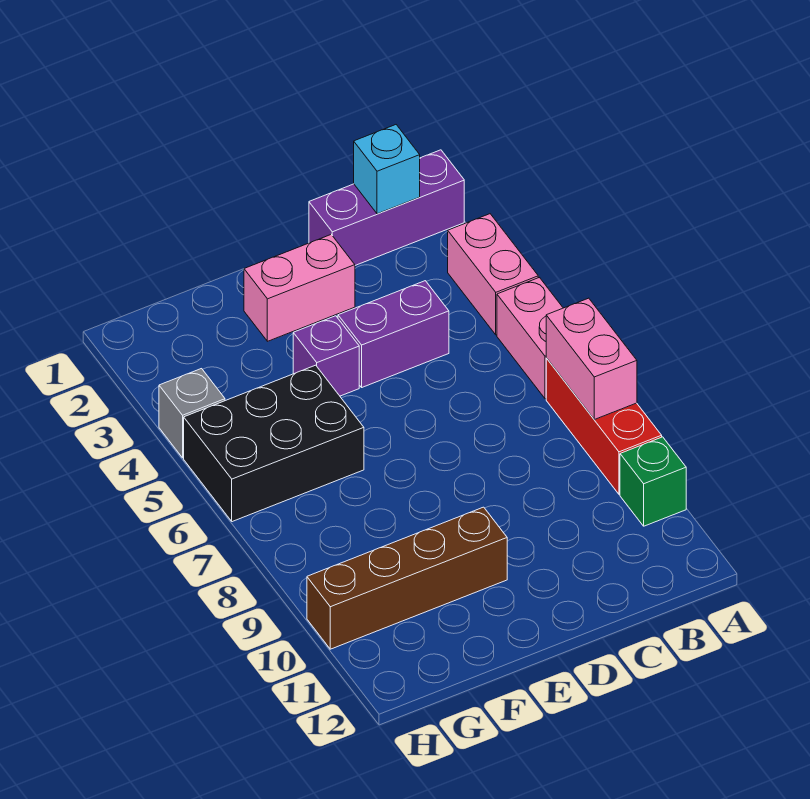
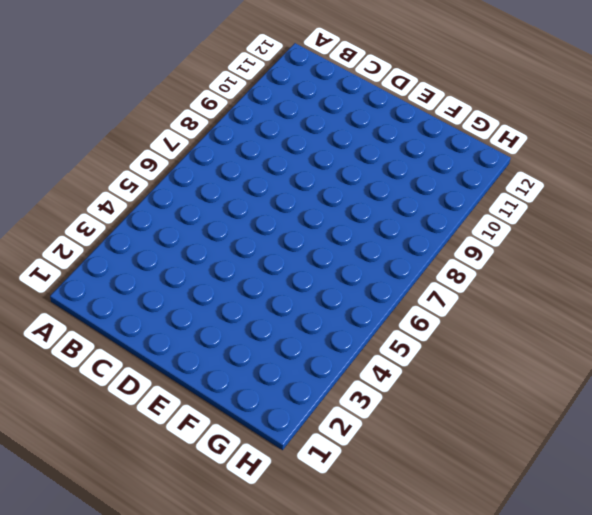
none -> purple brick A1:C1 level 1
none -> pink brick A3:A4 level 1
none -> pink brick A5:A6 level 1

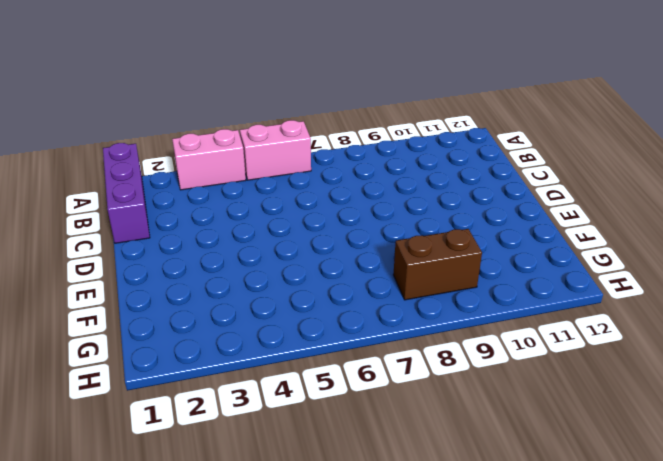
brown brick G8:G9 level 1 -> none
none -> red brick A7:A9 level 1
none -> green brick A10 level 1
none -> purple brick C4:D4 level 1

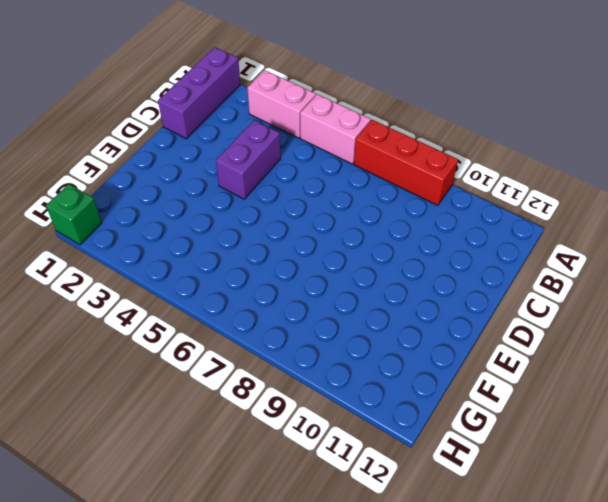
green brick H1 level 1 -> green brick A10 level 1
none -> pink brick D2:E2 level 1
none -> purple brick E4 level 1
none -> brown brick E10:H10 level 1

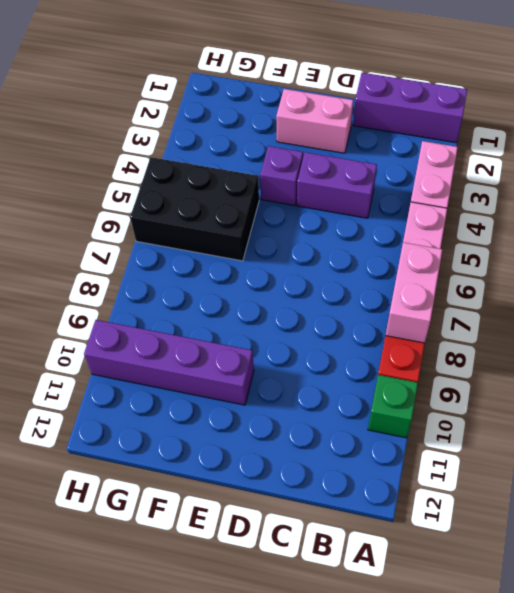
purple brick E10:H10 level 1 -> brown brick E10:H10 level 1
none -> grey brick H4 level 1
none -> cyan brick B1 level 2

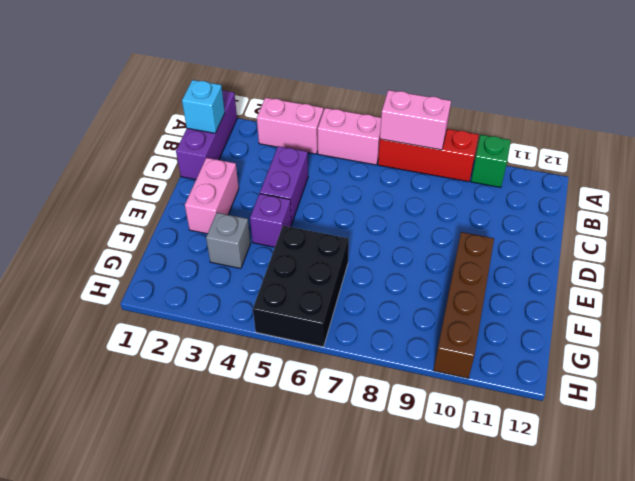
grey brick F3 level 1 -> grey brick H4 level 1

